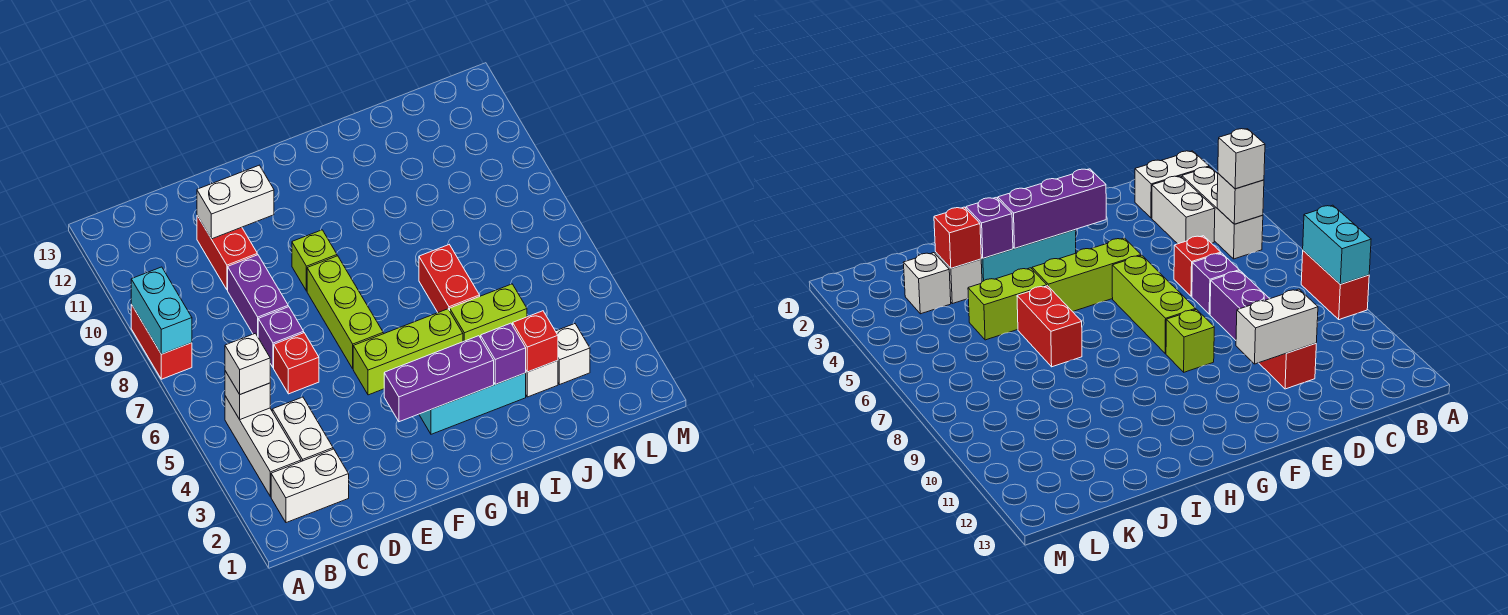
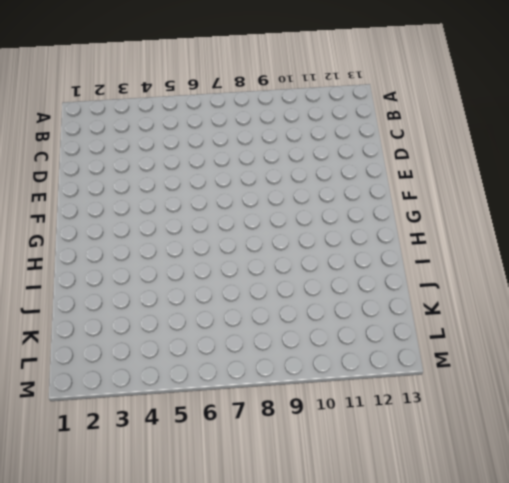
none -> red brick A8:A9 level 1
none -> white brick B2:C2 level 1
none -> white brick B3:B5 level 1

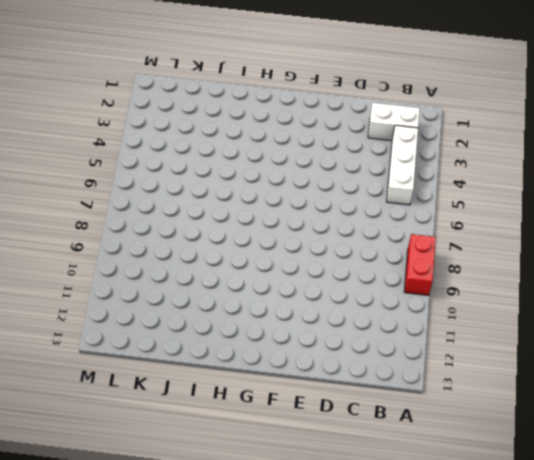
none -> white brick C3:C4 level 1
none -> red brick D6 level 1
none -> purple brick D7 level 1

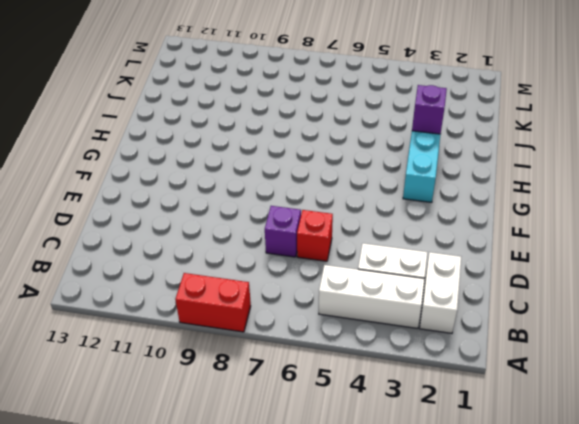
none -> purple brick D8:D9 level 1
none -> red brick D10:D11 level 1
none -> lime brick F5:H5 level 1

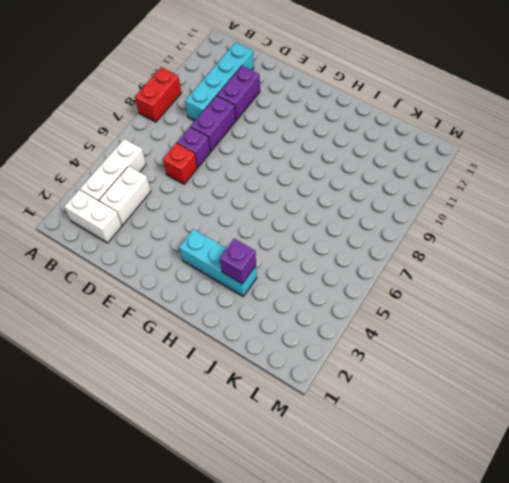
cyan brick C9:C12 level 1 -> none
purple brick D10:D11 level 1 -> red brick D10:D11 level 1
none -> lime brick F5:H5 level 1
none -> lime brick F6:F8 level 1
none -> lime brick F9 level 1

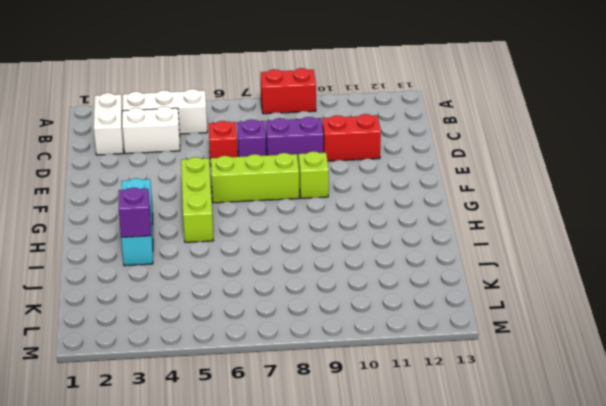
none -> lime brick I5:J5 level 1
none -> red brick I6:I7 level 1
none -> white brick J3 level 1

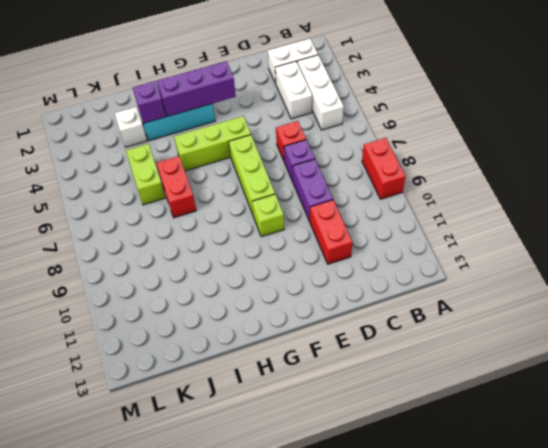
lime brick J5:J6 level 1 -> lime brick I5:J5 level 1
none -> white brick K3 level 1
none -> cyan brick A8:A9 level 2
none -> white brick B5 level 2

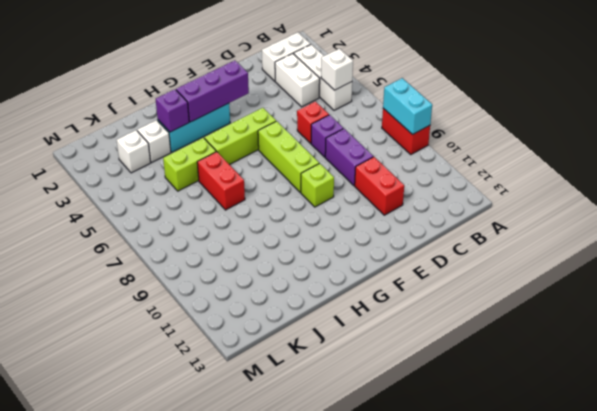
none -> white brick D11:E11 level 2
none -> red brick J3 level 2
none -> white brick B5 level 3

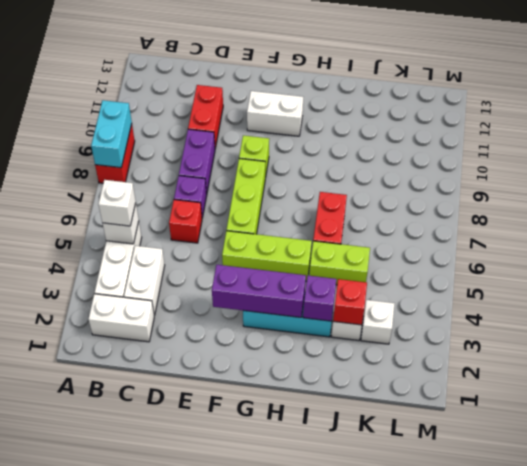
white brick F11:G11 level 1 -> white brick D11:E11 level 2

